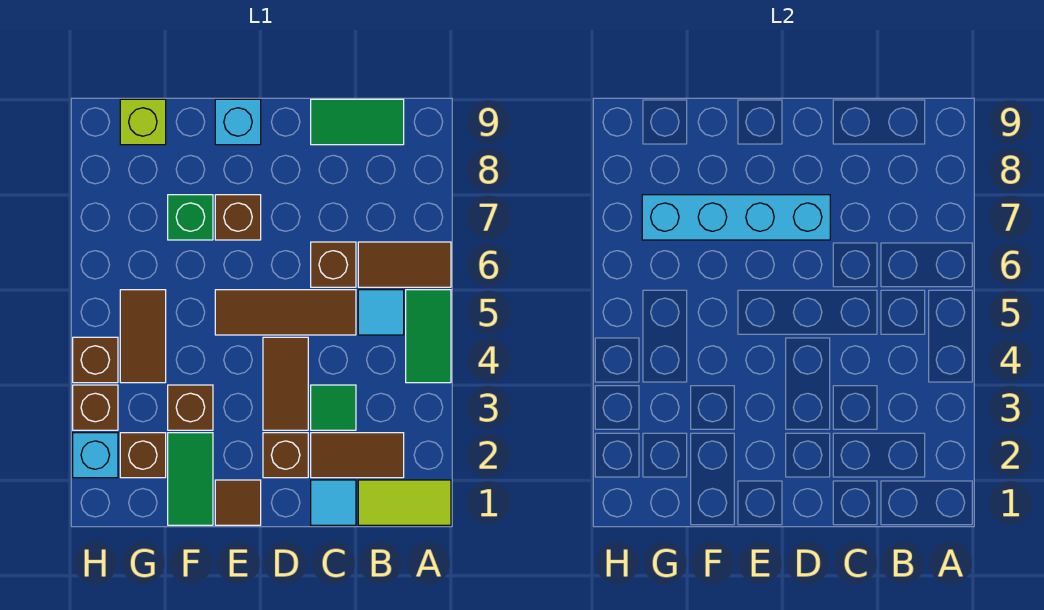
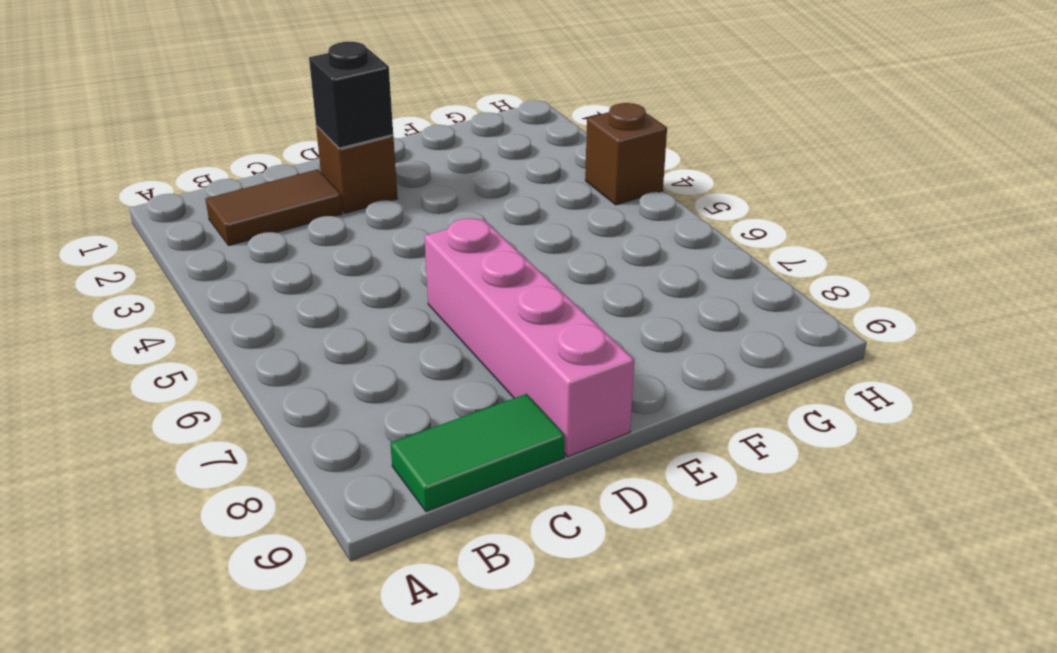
black brick D2 level 2 -> none
pink brick D6:D9 level 1 -> none
none -> lime tile A1:B1 level 1
none -> green tile A4:A5 level 1
none -> brown tile A6:B6 level 1

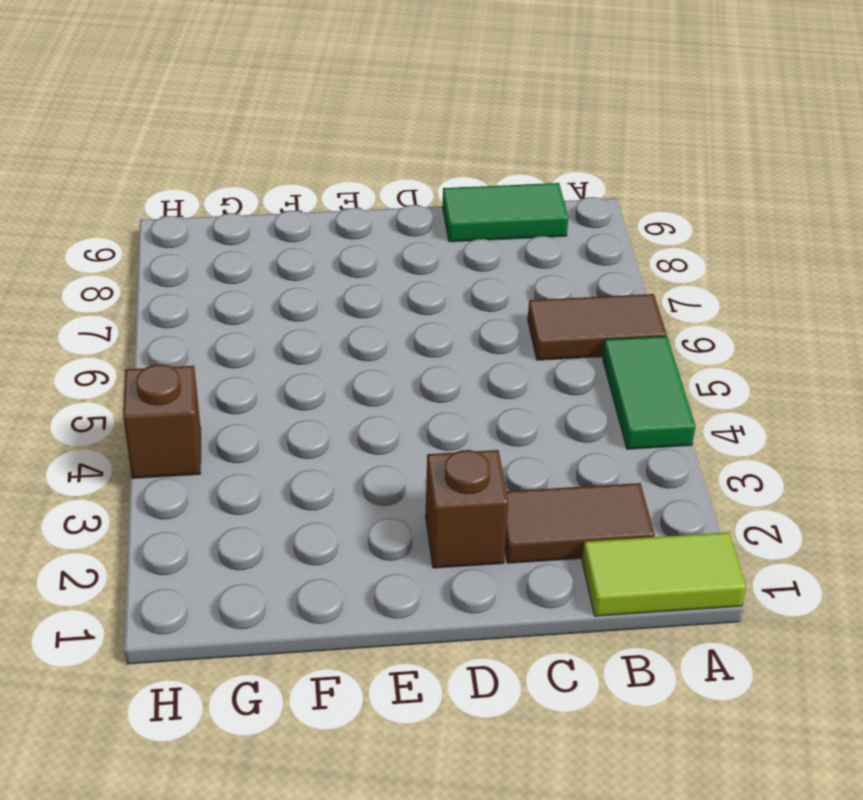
none -> cyan tile B5 level 1
none -> cyan tile C1 level 1
none -> green tile C3 level 1

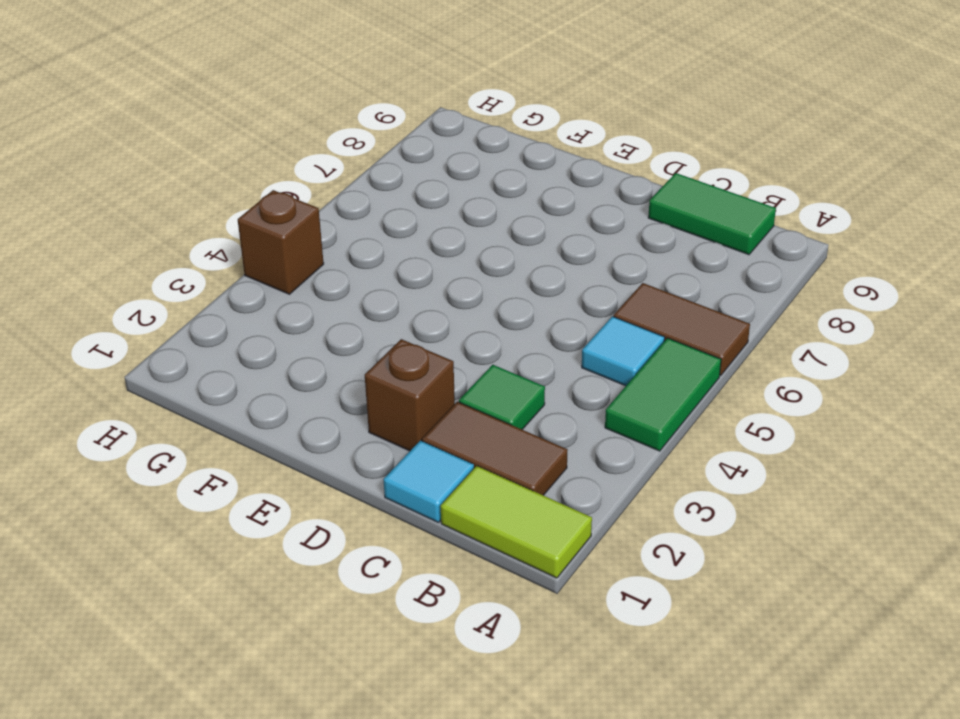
none -> brown tile C5:E5 level 1
none -> brown brick C6 level 1
none -> brown tile D3:D4 level 1

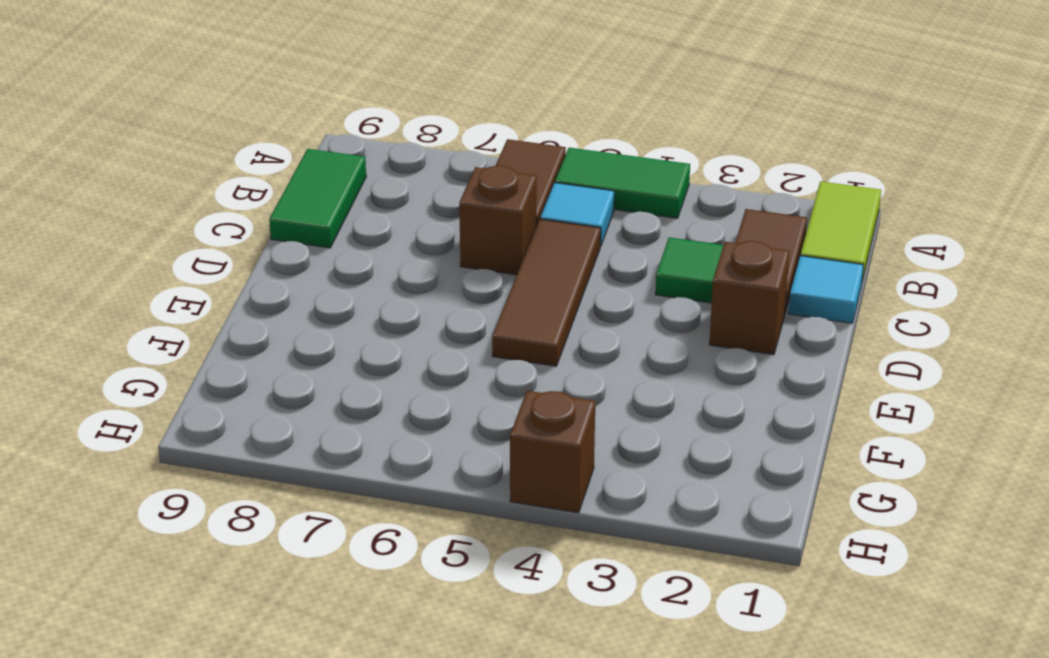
none -> brown tile D3:D4 level 1
none -> brown tile E1 level 1
none -> brown brick E7 level 1

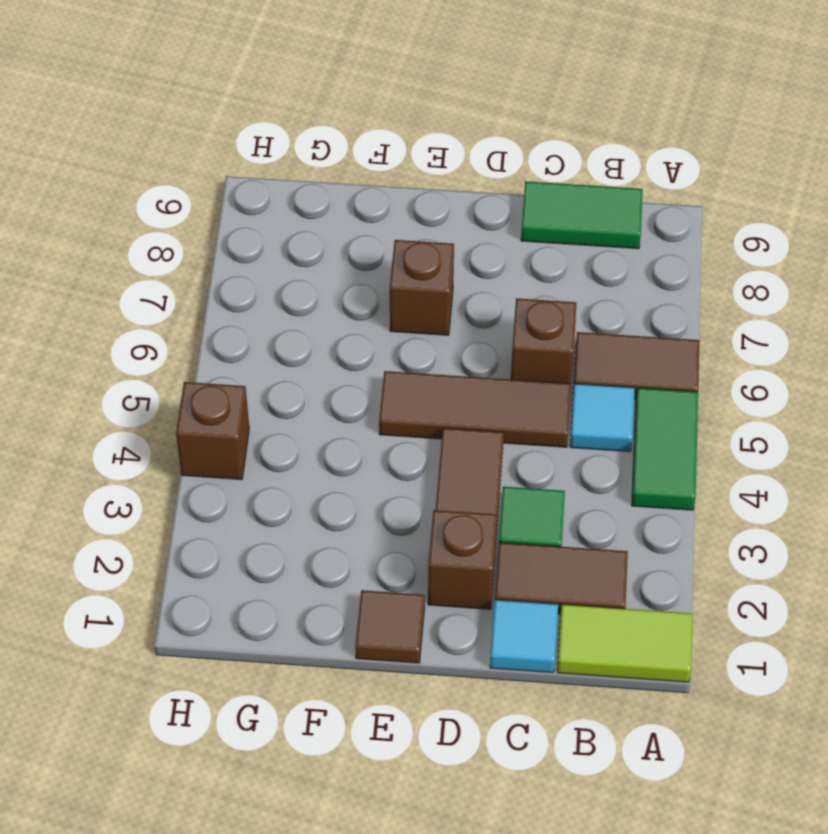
none -> cyan brick E9 level 1
none -> green tile F1:F2 level 1
none -> brown brick F3 level 1

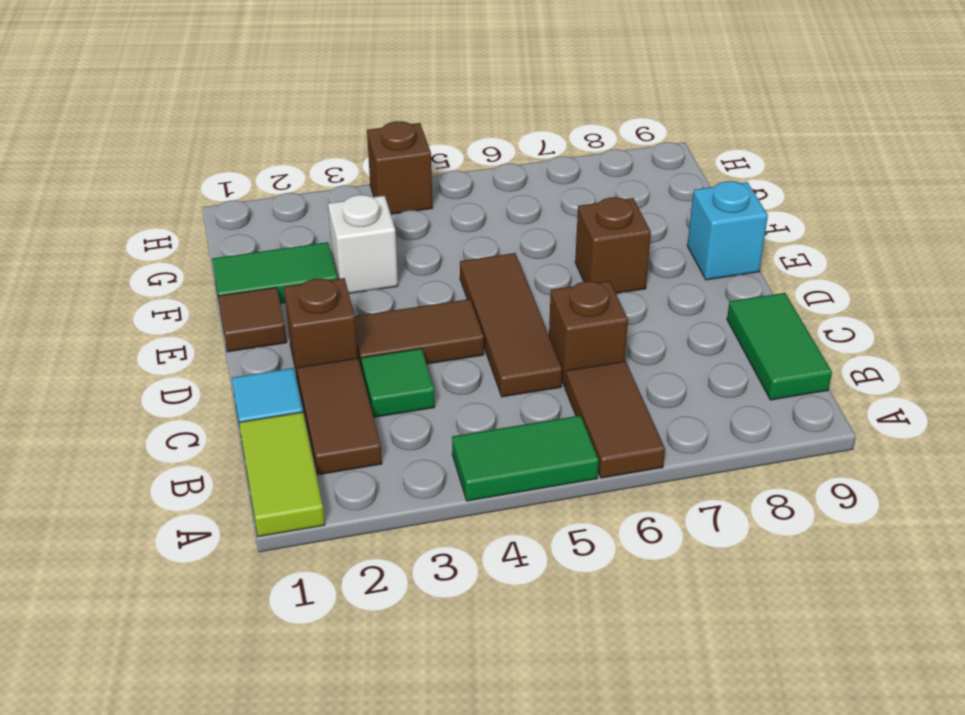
white brick F3 level 1 -> brown brick F3 level 1
none -> cyan tile B5 level 1
none -> green brick F7 level 1
none -> brown brick G2 level 1

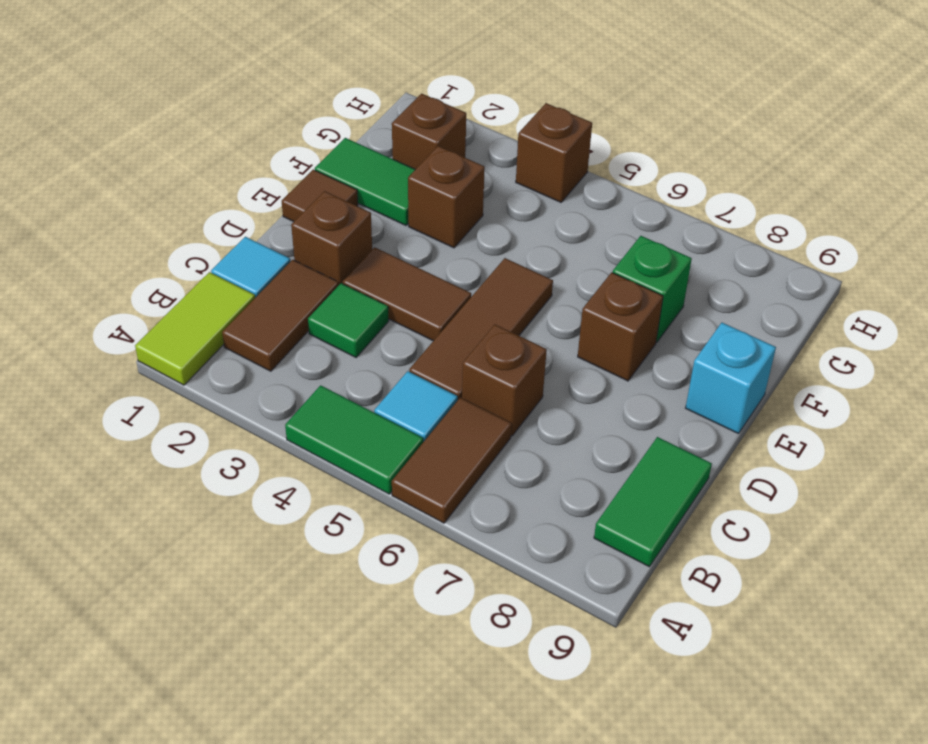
none -> brown tile G4:G5 level 1
none -> lime brick G9 level 1
none -> cyan brick H2 level 1

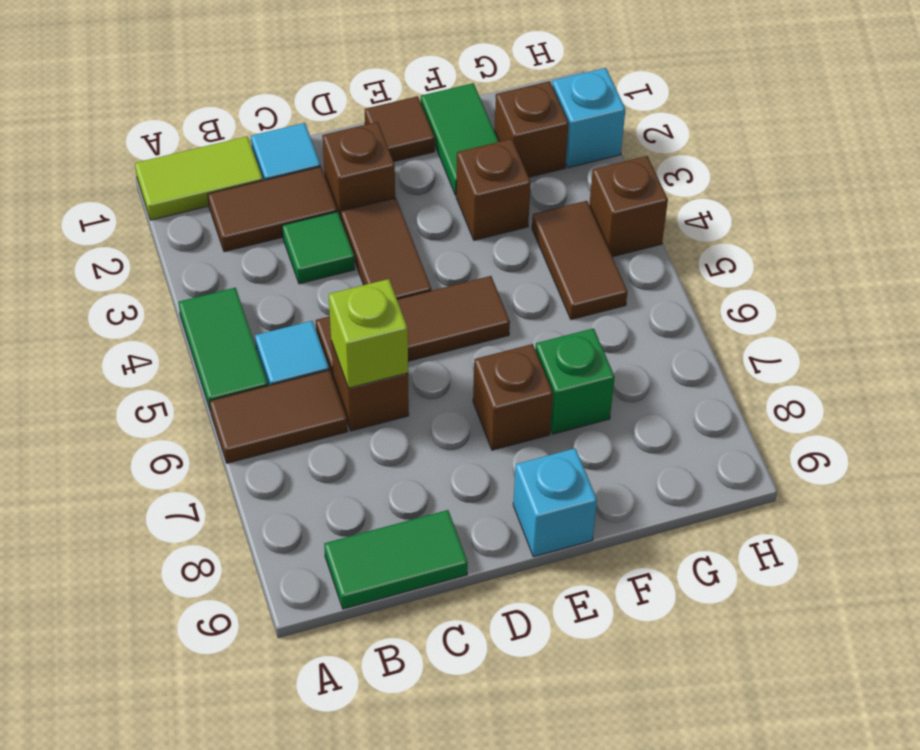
lime brick C6 level 2 -> lime brick G9 level 1
none -> brown brick H3 level 1
none -> cyan brick D7:G7 level 2

